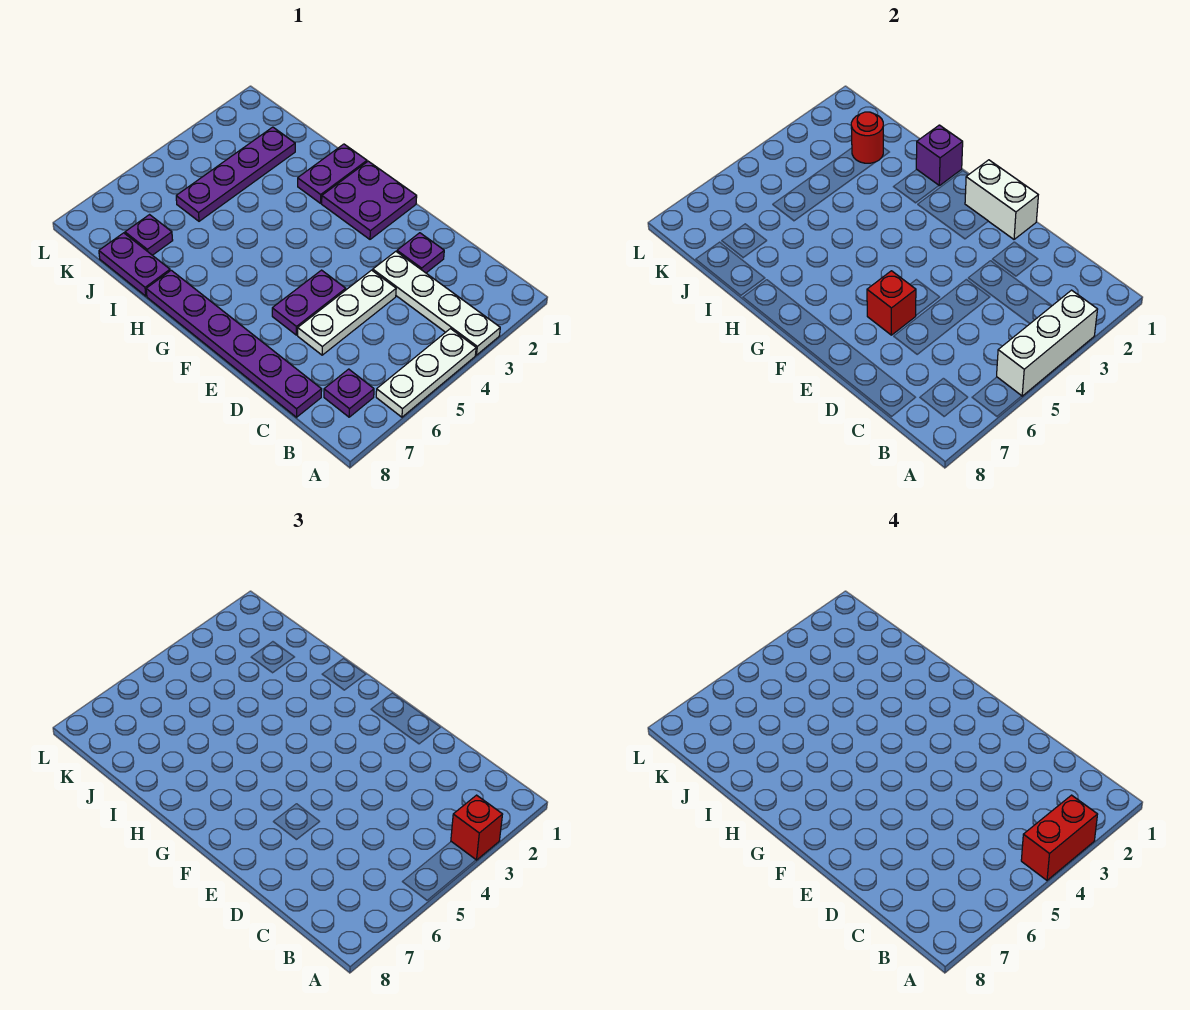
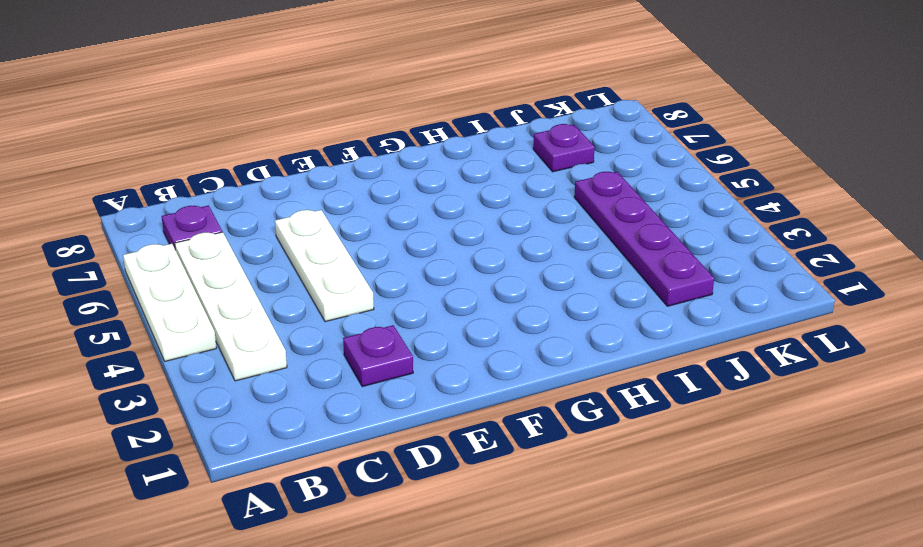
white plate B3:B6 level 1 -> white plate A3:D3 level 1
none -> purple plate C8:H8 level 1
none -> purple plate E5:E6 level 1
none -> purple plate F1:G2 level 1

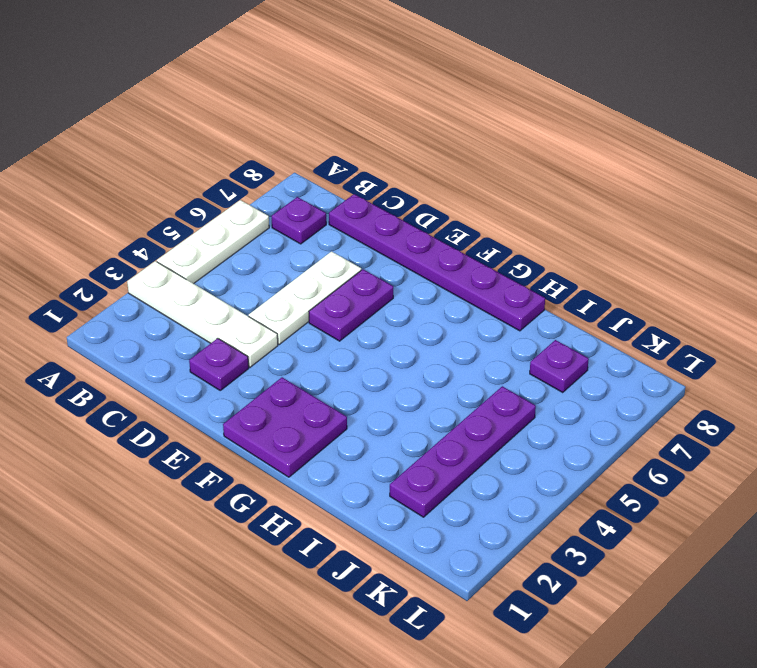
none -> purple plate H1:H2 level 1
none -> purple plate I8:J8 level 1
none -> white brick A3:A5 level 2

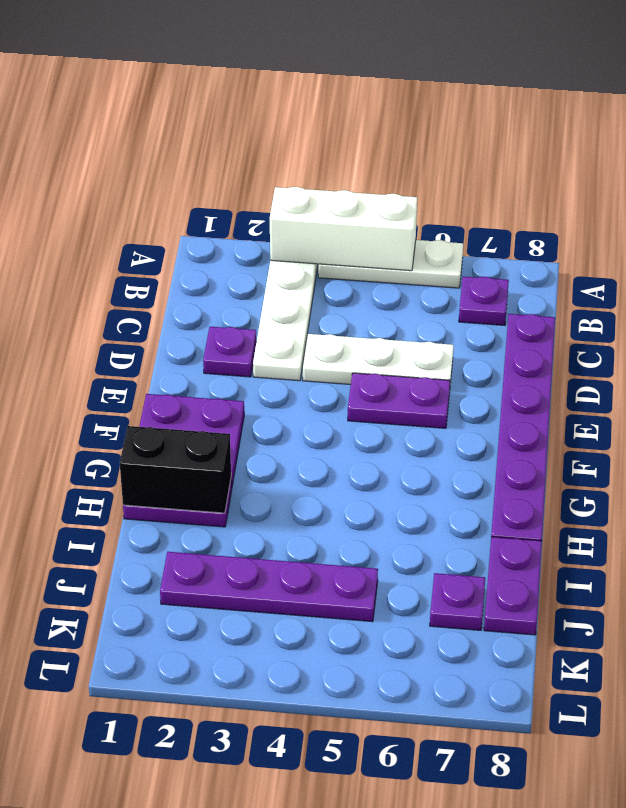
black brick H1:H2 level 2 -> purple brick H1 level 2
none -> white brick E1:F1 level 2
none -> red brick E6 level 2
none -> red round brick J2 level 2

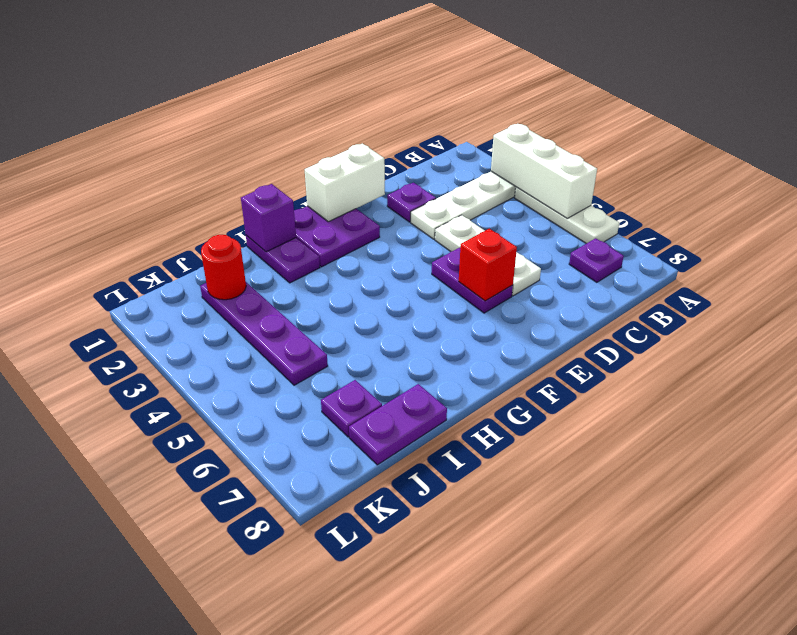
none -> purple plate C8:H8 level 1
none -> red brick A3 level 3
none -> red brick A3:A4 level 4

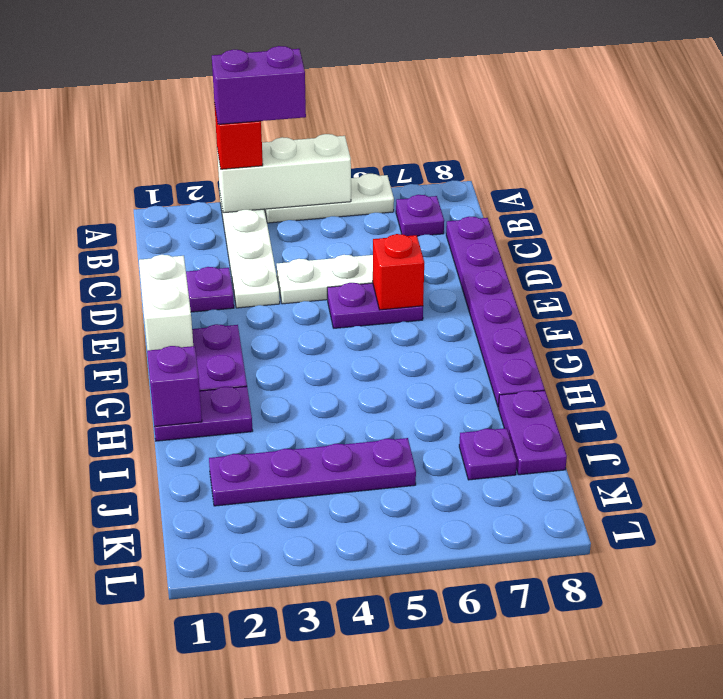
purple brick A3:A4 level 4 -> red brick A3:A4 level 4
none -> red round brick J2 level 2

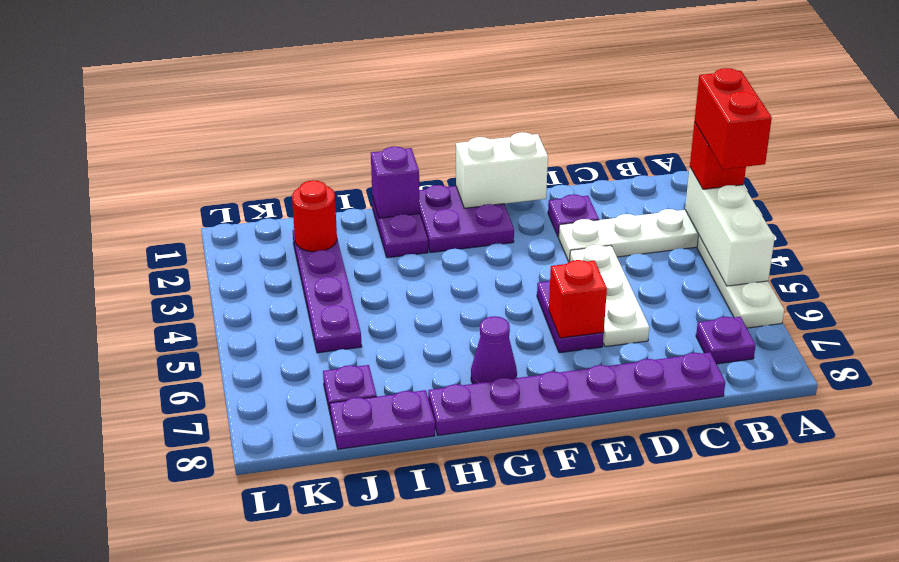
purple cone G7 level 1 -> none

